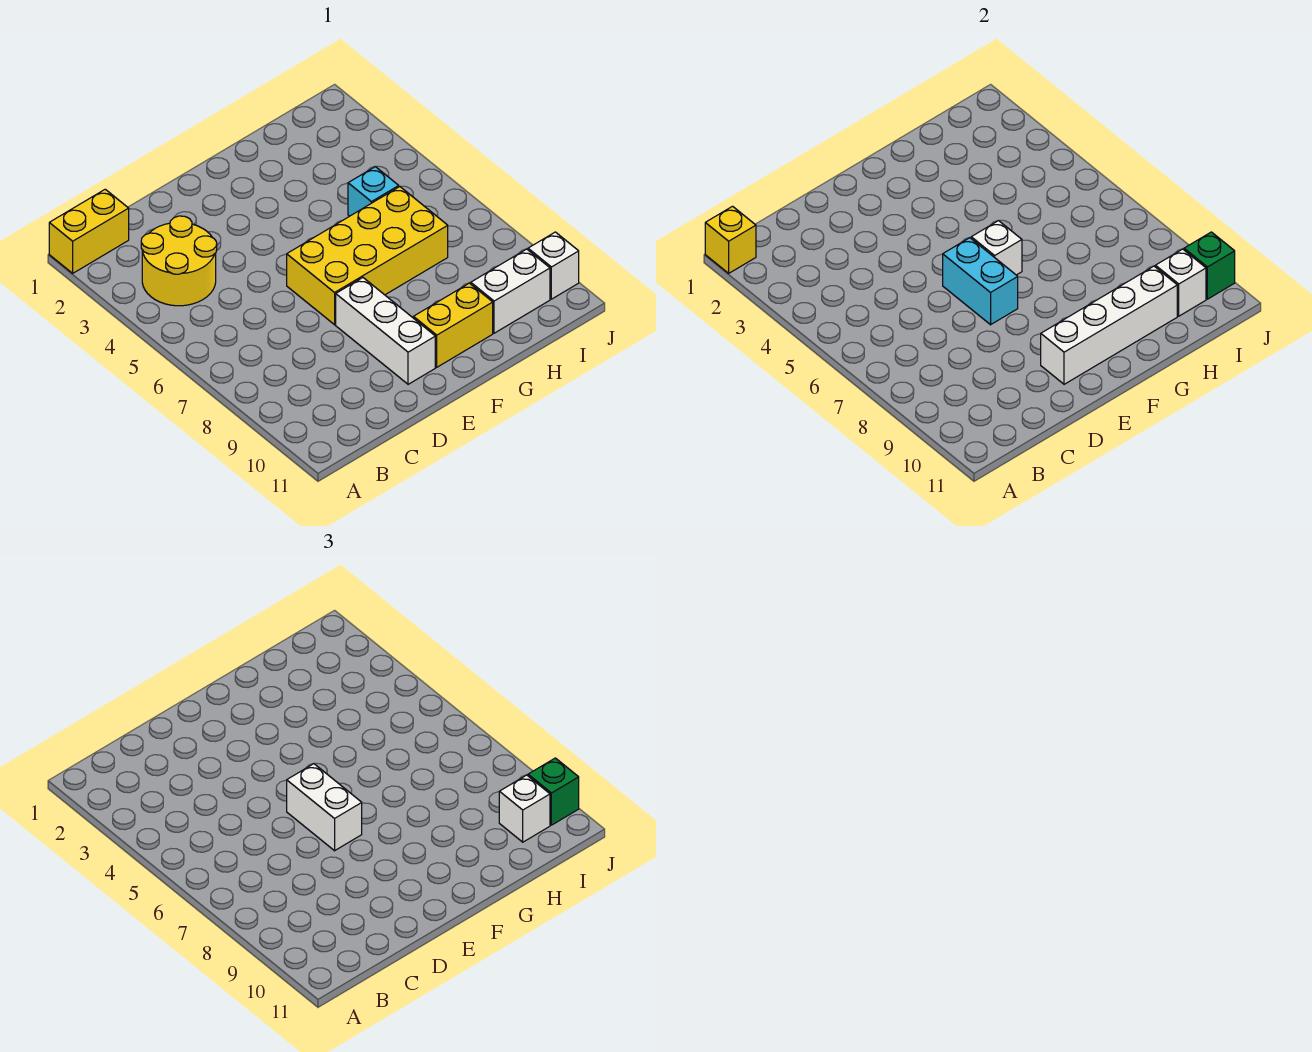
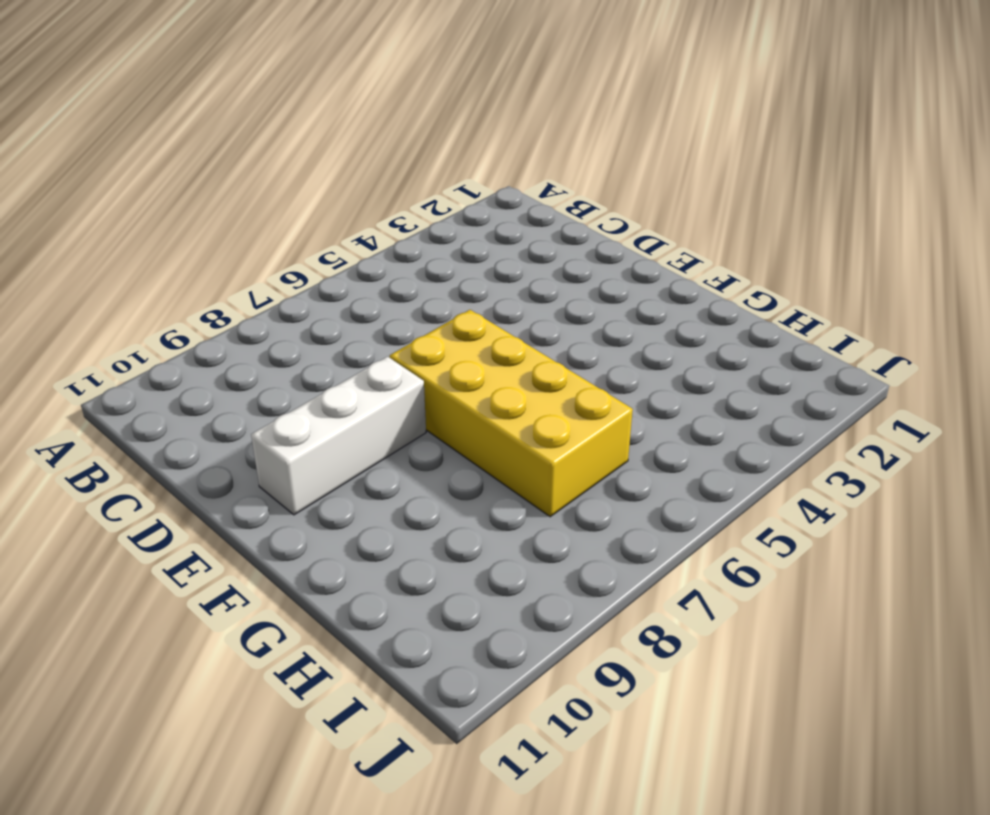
none -> yellow brick A1:B1 level 1
none -> yellow round brick B3:C4 level 1
none -> yellow brick F10:G10 level 1

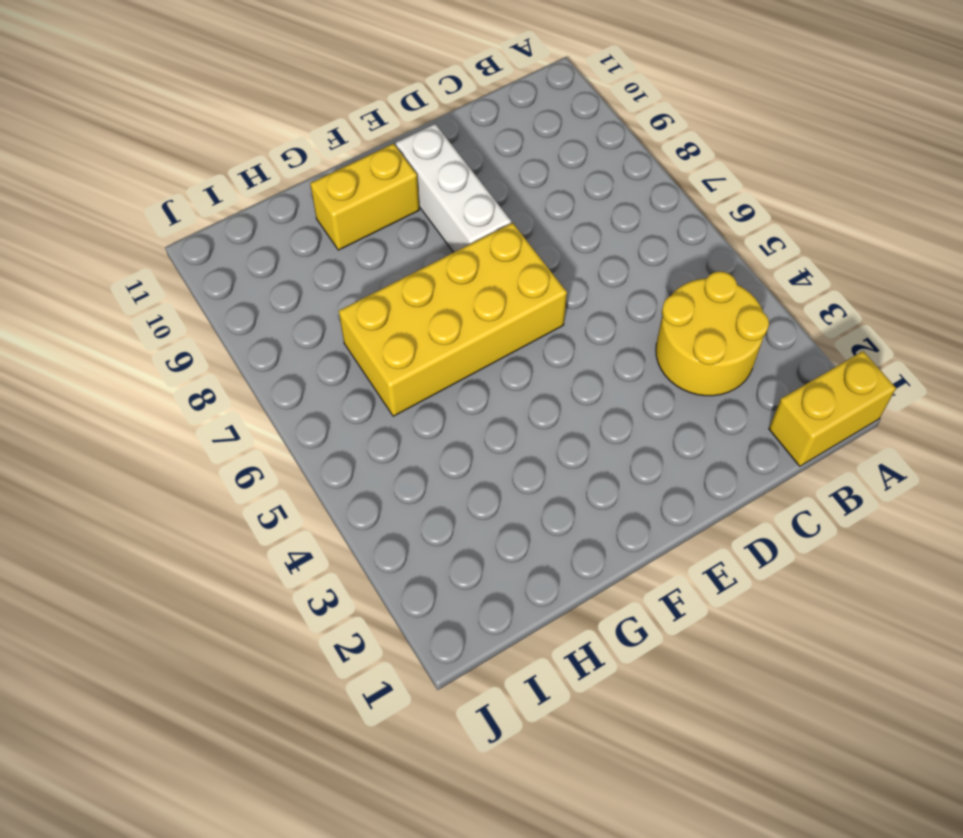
none -> cyan brick H5 level 1
none -> white brick H10:I10 level 1
none -> white brick J10 level 1

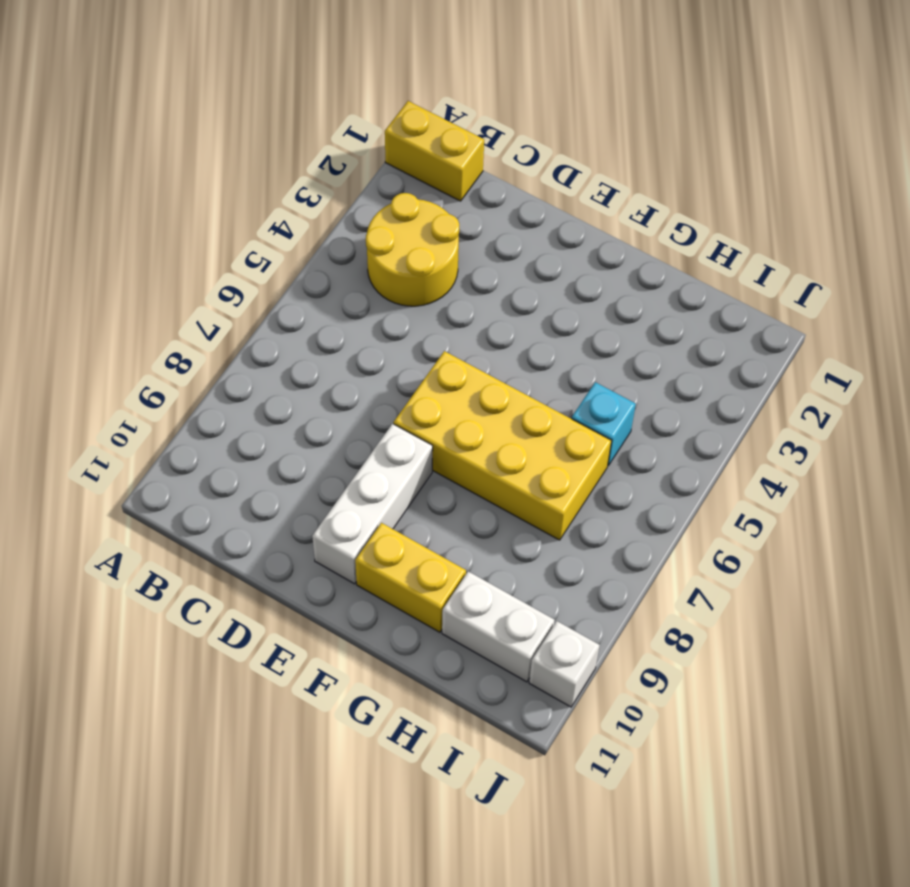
none -> yellow brick A1 level 2
none -> cyan brick E6:E7 level 2
none -> white brick E10:H10 level 2

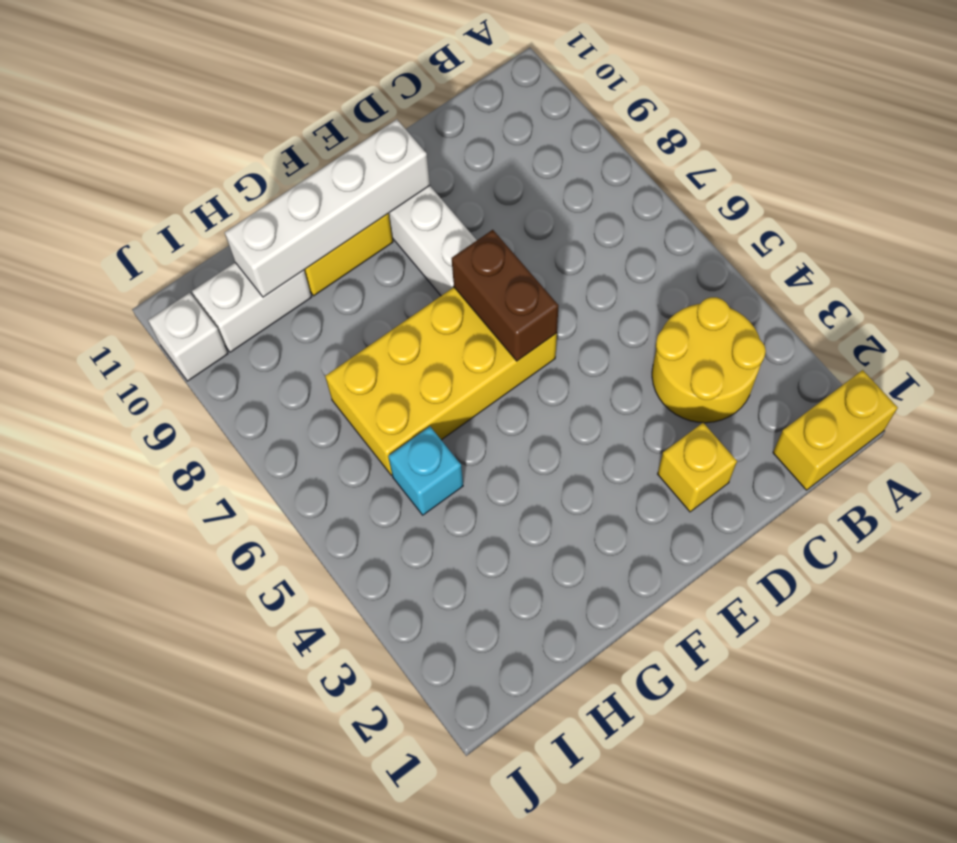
yellow brick D2 level 1 -> yellow brick A1 level 2
brown brick E6:E7 level 2 -> cyan brick E6:E7 level 2
none -> white brick F6 level 2
none -> white brick I10 level 2
none -> green brick J10 level 2

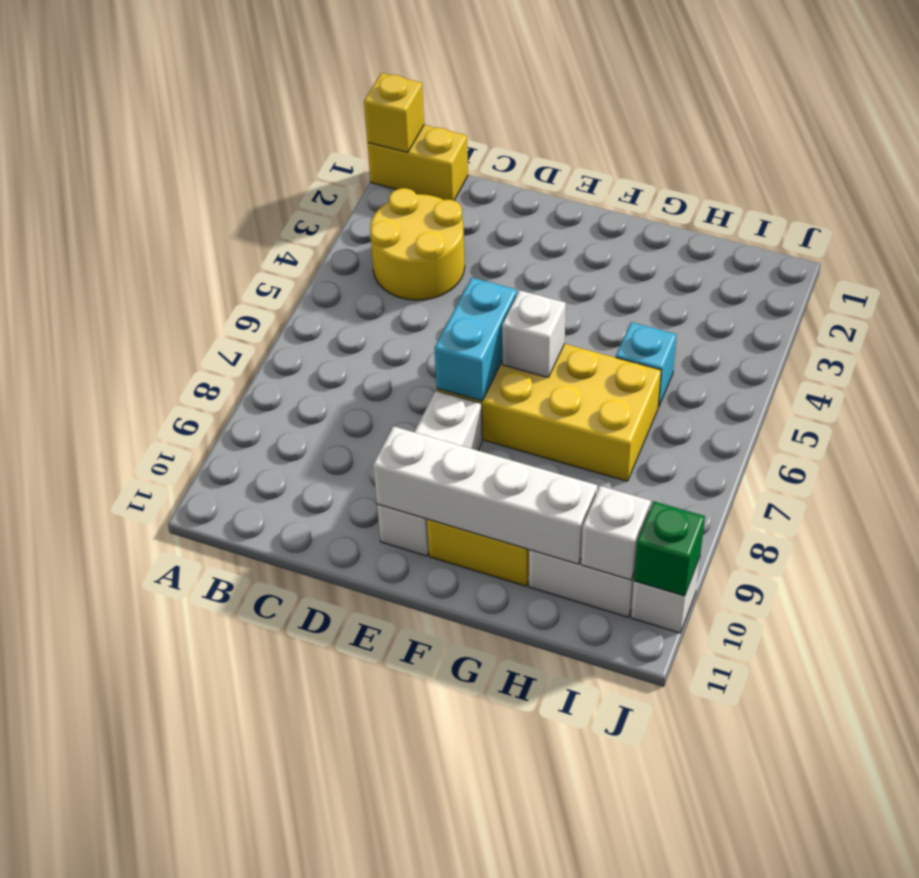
none -> white brick E6:E7 level 3
none -> white brick I10 level 3
none -> green brick J10 level 3

